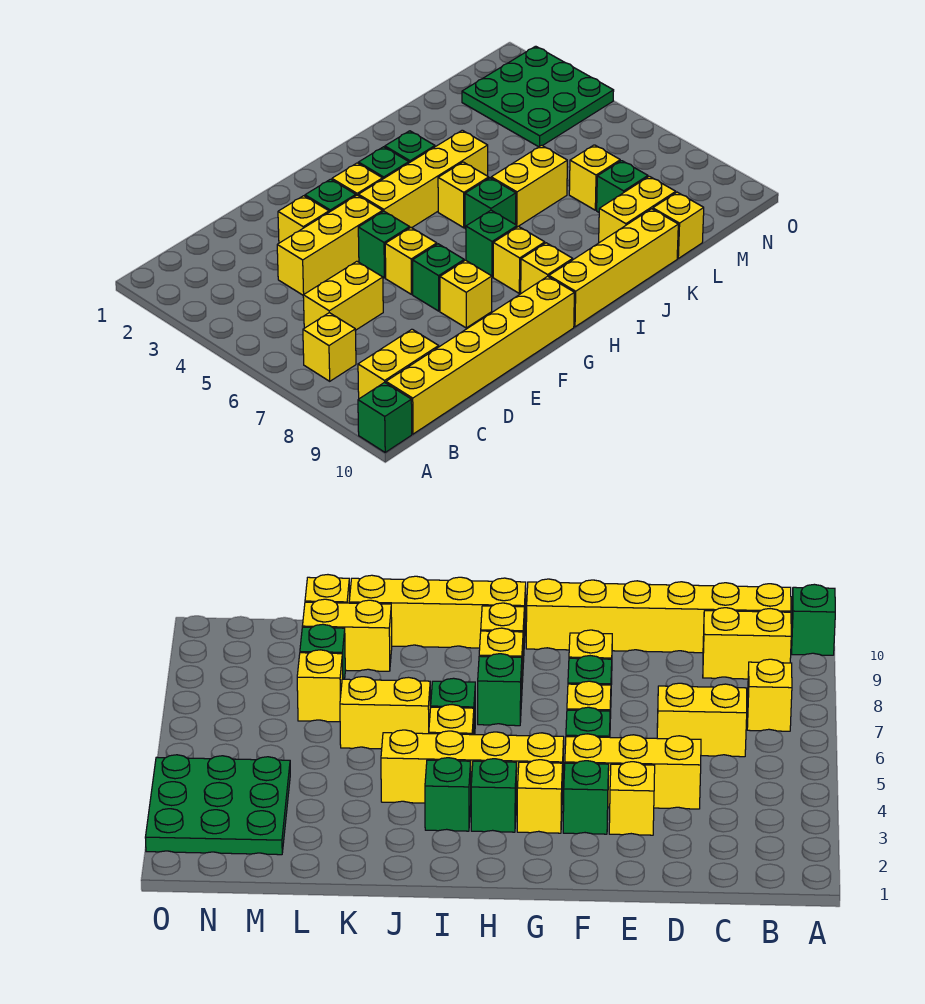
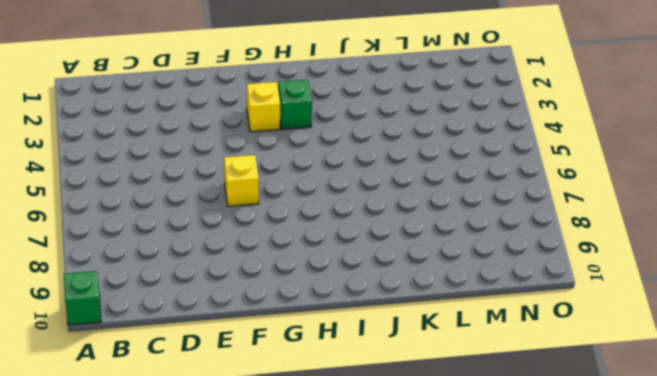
none -> yellow brick B7 level 1
none -> yellow brick B9:C9 level 1
none -> yellow brick B10:G10 level 1

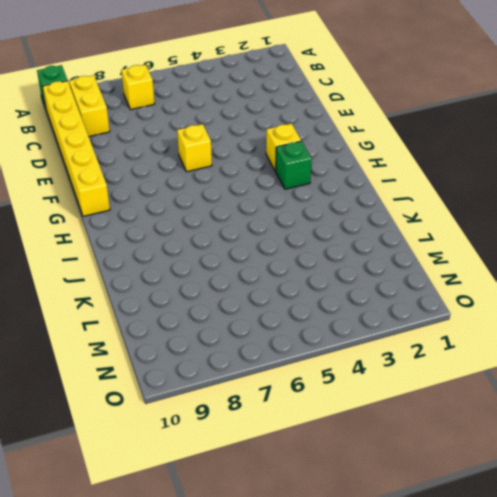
none -> yellow brick C6:D6 level 1
none -> yellow brick D4:F4 level 1
none -> yellow brick E3 level 1

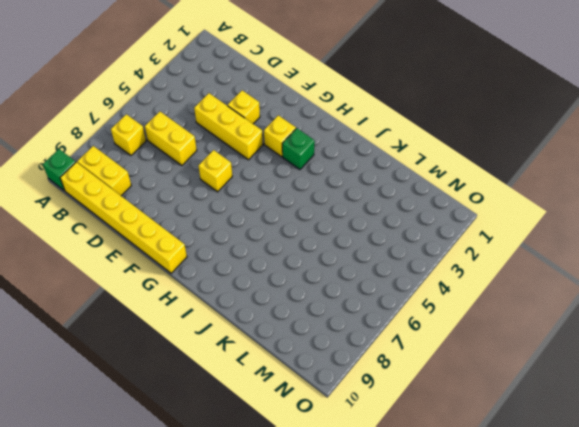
none -> green brick F3 level 1
none -> green brick F5 level 1
none -> green brick F7 level 1

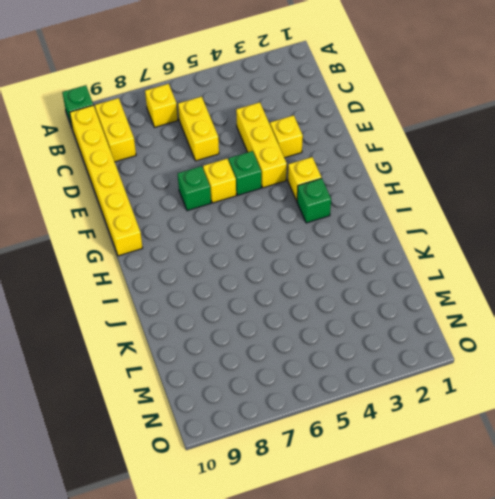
none -> green brick F3 level 1
none -> yellow brick F8 level 1
none -> yellow brick G4:J4 level 1

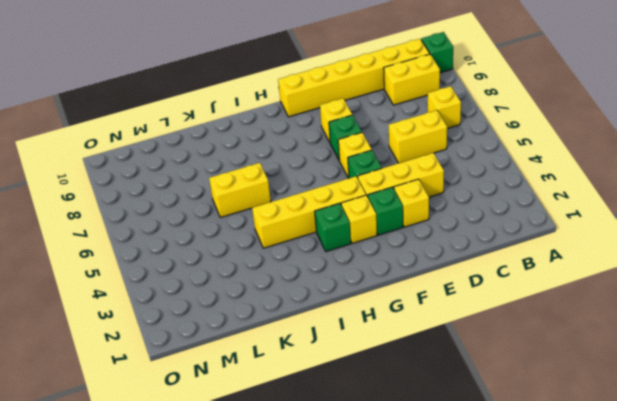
none -> green brick H7 level 1
none -> yellow brick H8 level 1
none -> yellow brick H9 level 1

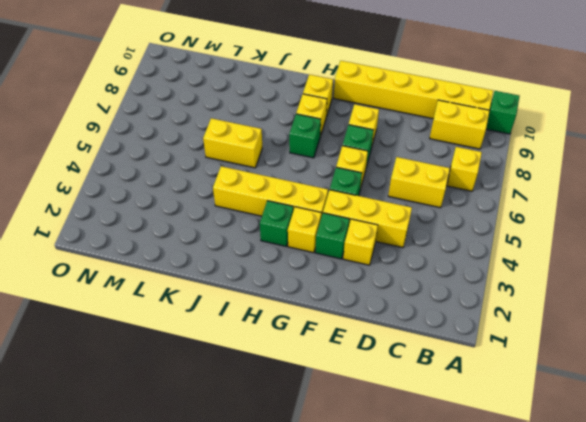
none -> yellow brick H10:K10 level 1
none -> green brick I3 level 1
none -> yellow brick I5 level 1

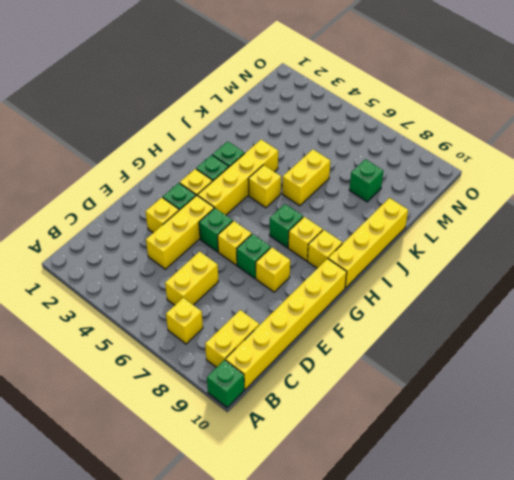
none -> green brick I6 level 1
none -> yellow brick K9:L9 level 1
none -> yellow brick L7 level 1

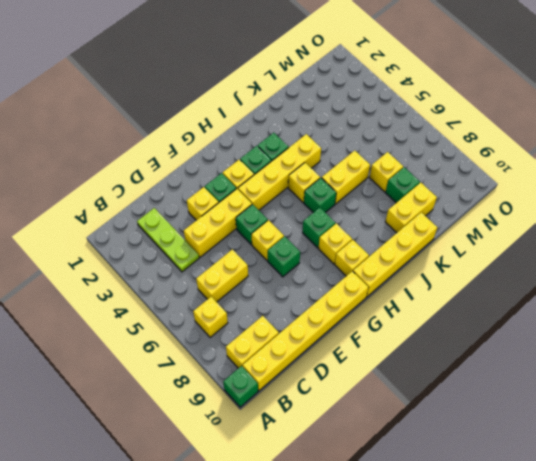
lime plate C2:C4 level 1 -> none
none -> yellow brick F8 level 1
none -> yellow brick L10 level 1
none -> green plate M2:O4 level 1

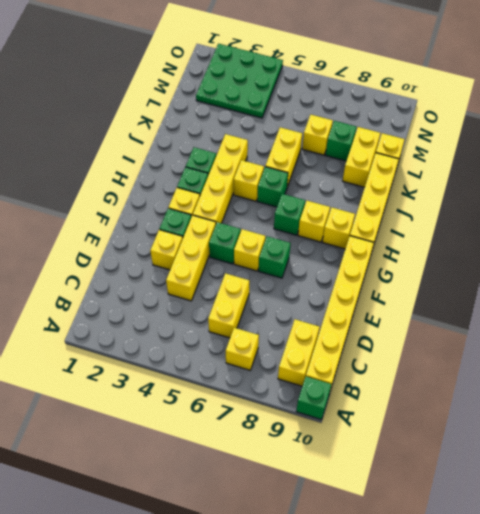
none -> yellow brick F8 level 1

